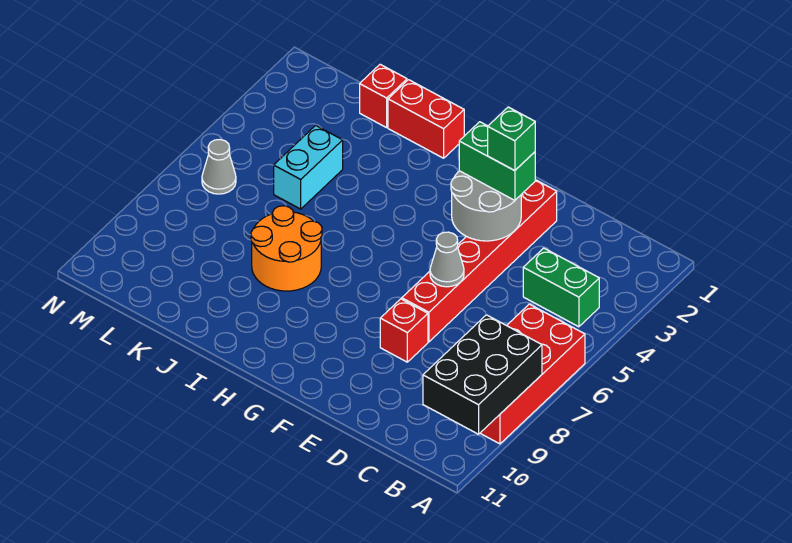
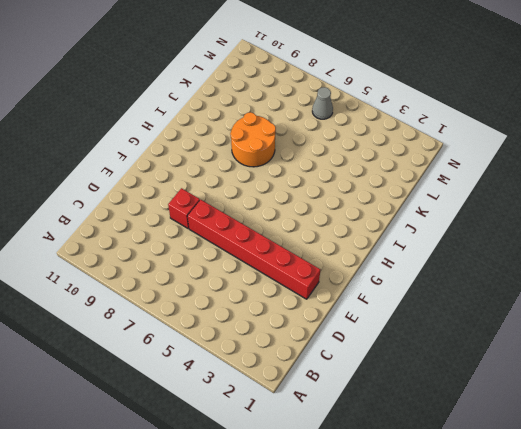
none -> red brick A6:B9 level 1
none -> green brick B4:C4 level 1
none -> red brick I1:J1 level 1

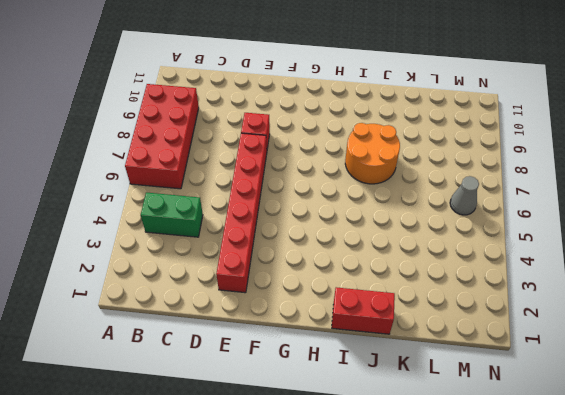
none -> red brick K1 level 1
none -> cyan brick K4:K5 level 1
none -> black brick A8:B10 level 2

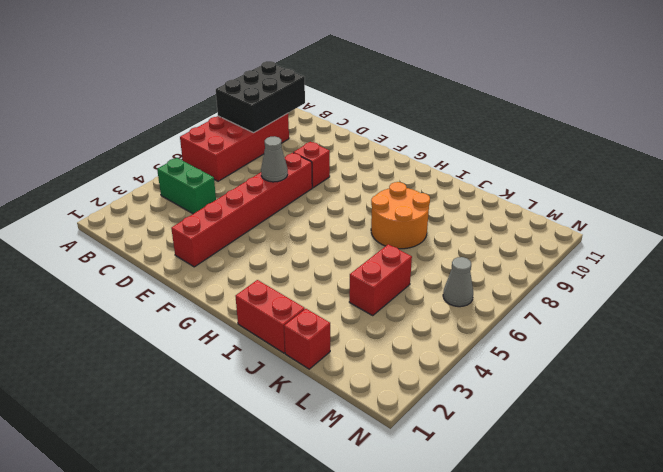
red brick K4:K5 level 1 -> cyan brick K4:K5 level 1
none -> grey round brick E3:F4 level 2
none -> green brick E3:F3 level 3
none -> green brick E3 level 4

